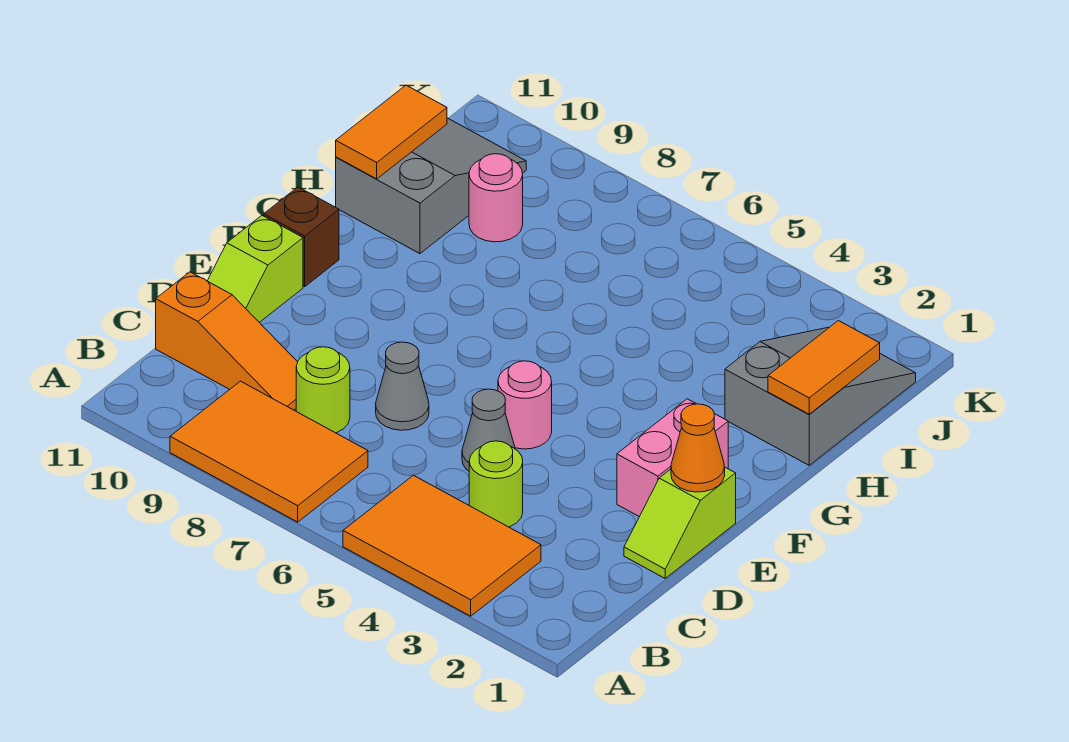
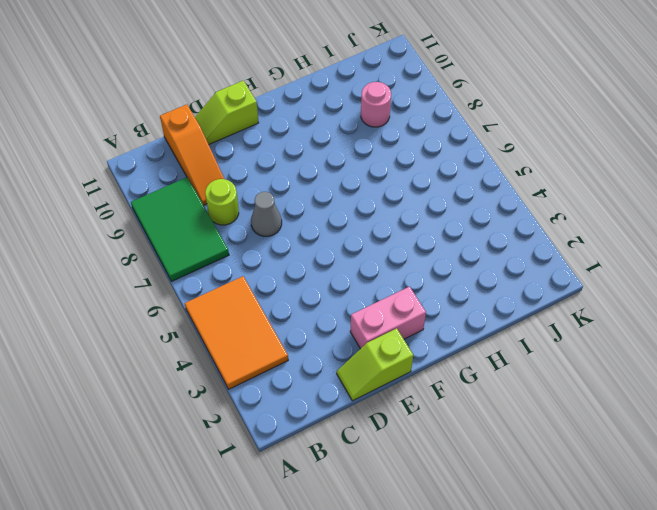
green tile A7:B9 level 1 -> orange tile A7:B9 level 1
none -> lime round brick C4 level 1
none -> grey cone D5 level 1
none -> pink round brick E5 level 1

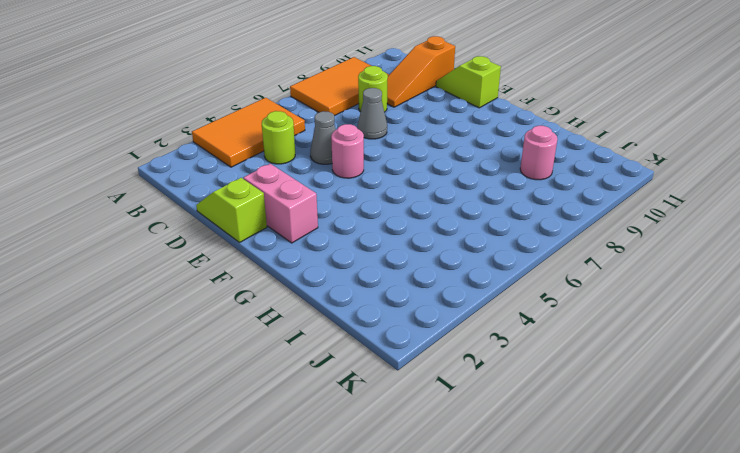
none -> brown brick F11 level 1
none -> grey slope H1:J2 level 1 top H
none -> grey slope H10:J11 level 1 top H

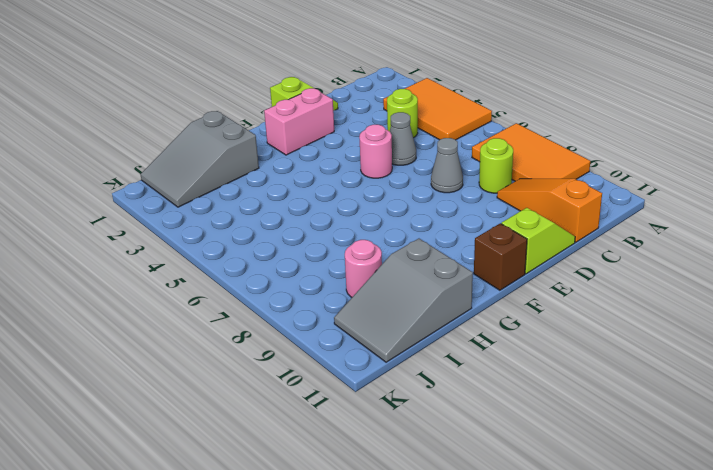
none -> orange cone E1 level 2
none -> orange tile H1:I1 level 2
none -> orange tile H11:I11 level 2

